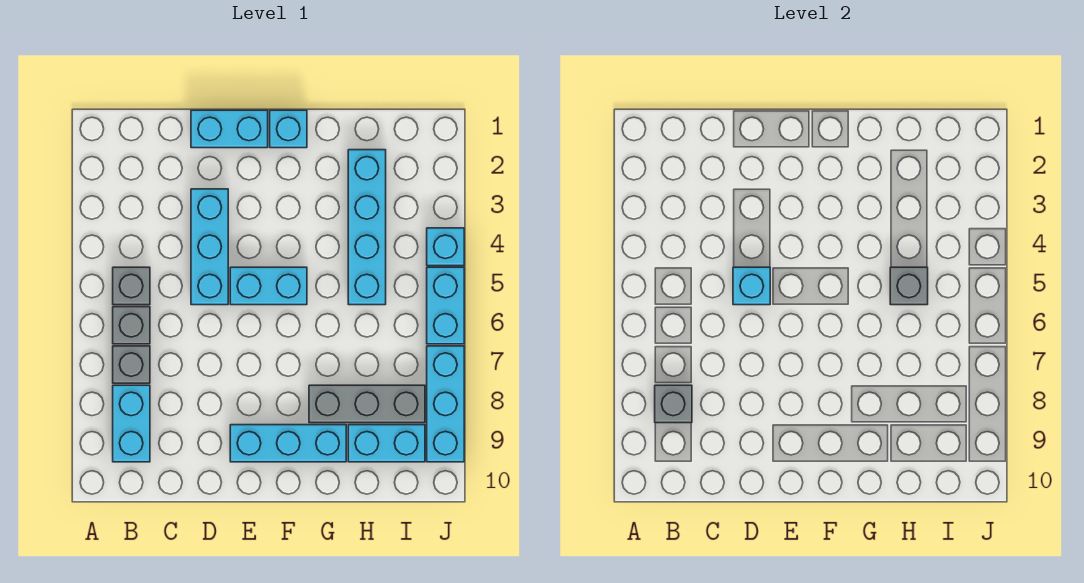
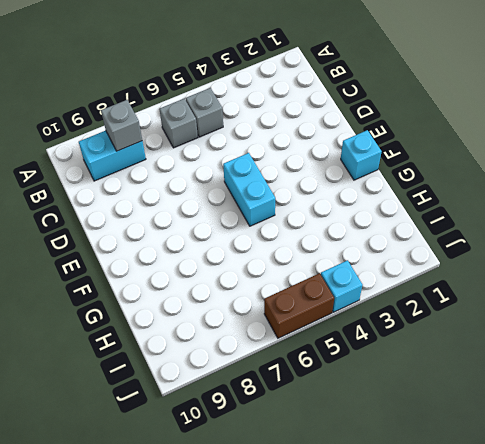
brown brick J5:J6 level 1 -> cyan brick J5:J6 level 1
none -> grey brick B7 level 1
none -> cyan brick D1:E1 level 1
none -> cyan brick D3:D5 level 1

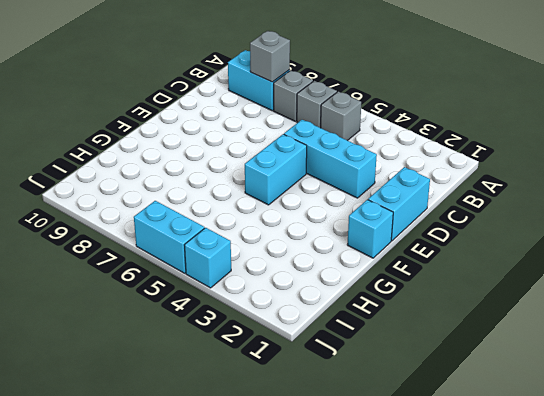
none -> cyan brick E9:G9 level 1
none -> grey brick G8:I8 level 1
none -> cyan brick H2:H5 level 1

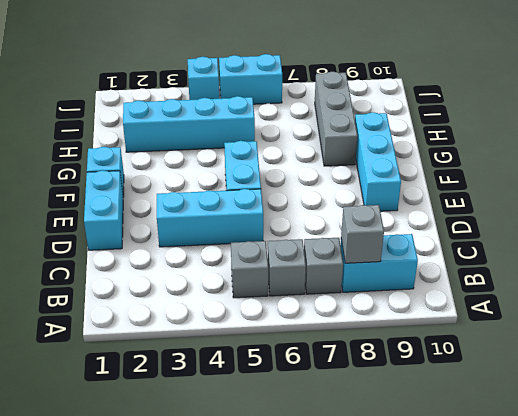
none -> cyan brick H9:I9 level 1
none -> cyan brick J7:J9 level 1
none -> cyan brick D5 level 2

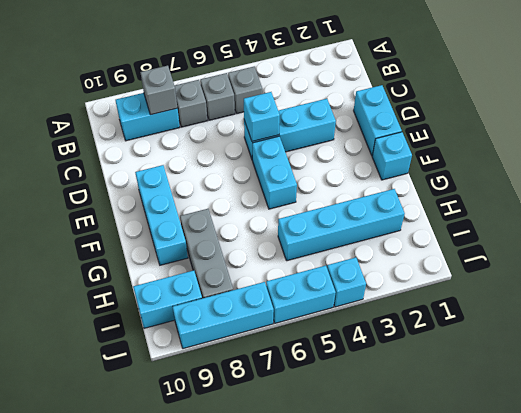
cyan brick I9:I10 level 1 -> cyan brick H9:I9 level 1
none -> grey brick H5 level 2

